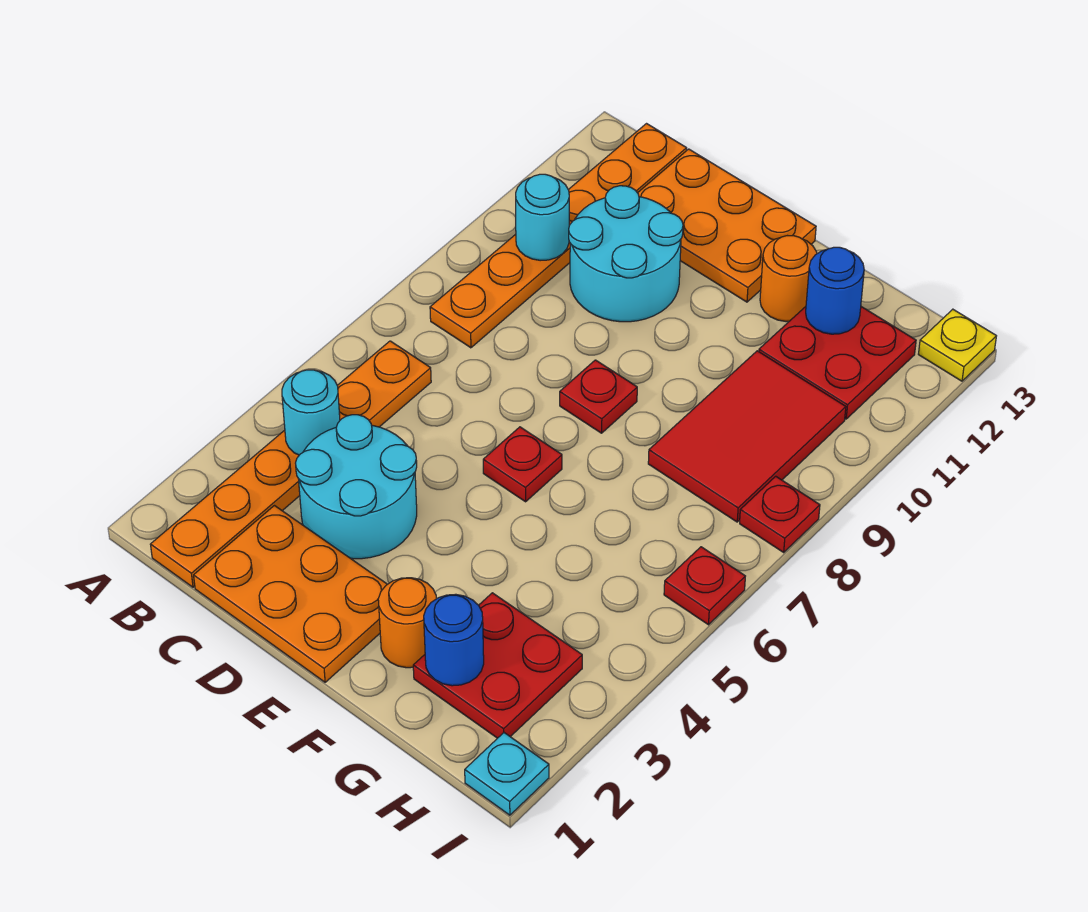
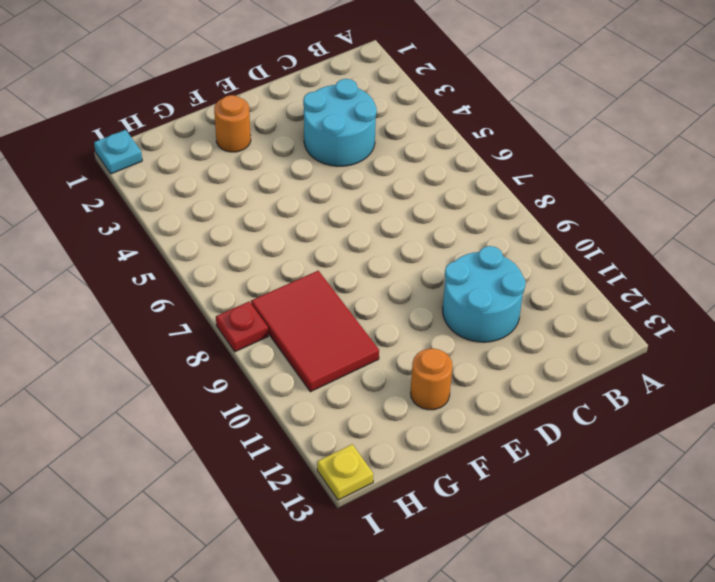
none -> orange plate B1:B6 level 1
none -> orange plate B8:B13 level 1
none -> orange plate C1:E2 level 1

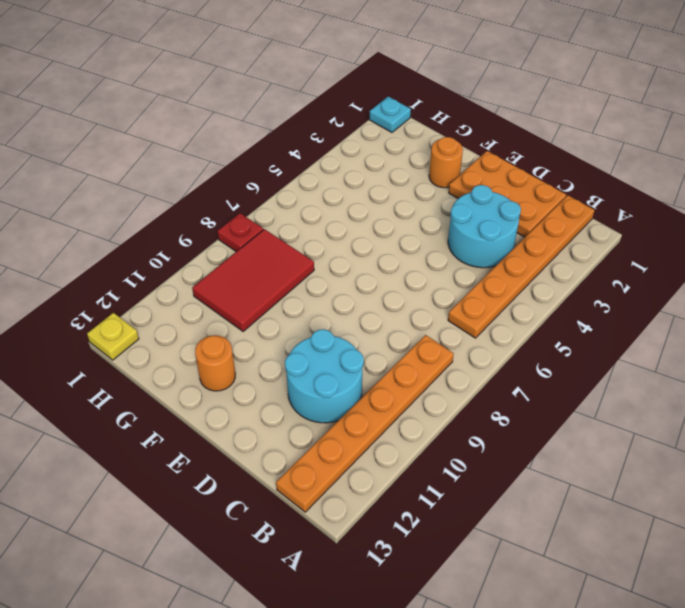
none -> orange plate C12:E13 level 1
none -> red plate E6 level 1
none -> red plate E8 level 1

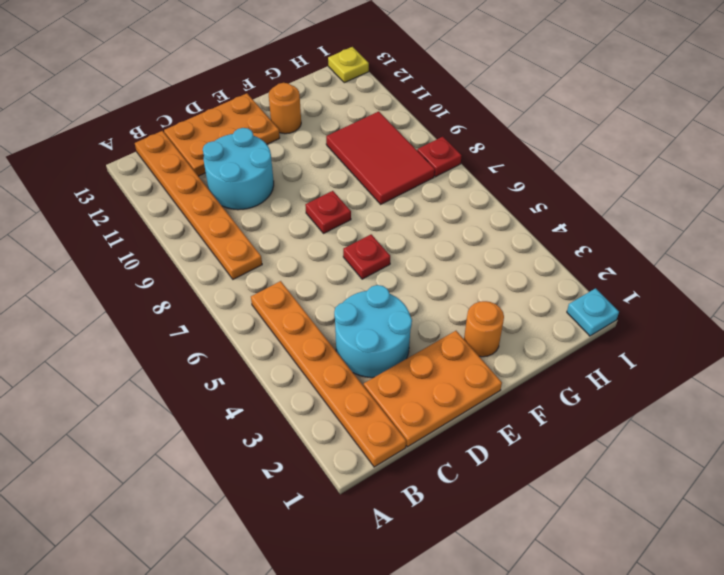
none -> red plate G2:H3 level 1
none -> red plate G11:H12 level 1
none -> red plate I6 level 1

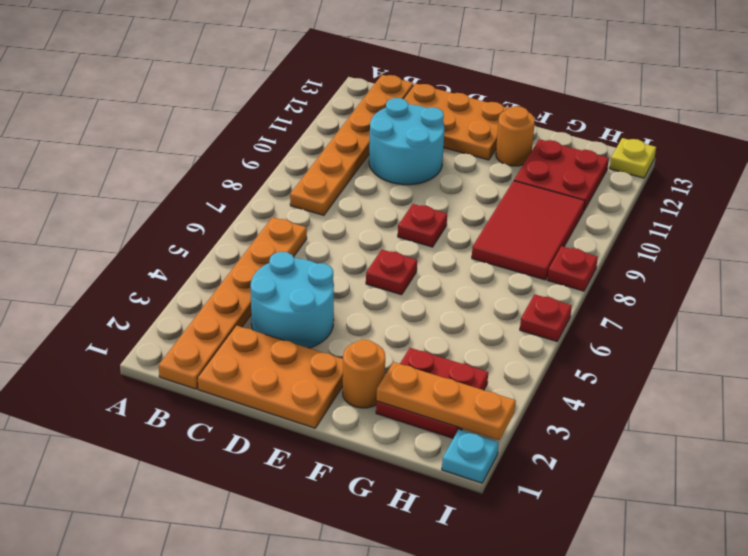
orange plate G2:I2 level 2 -> blue round brick G2 level 2
none -> cyan round brick B4 level 2
none -> cyan round brick B10 level 2
none -> blue round brick G12 level 2

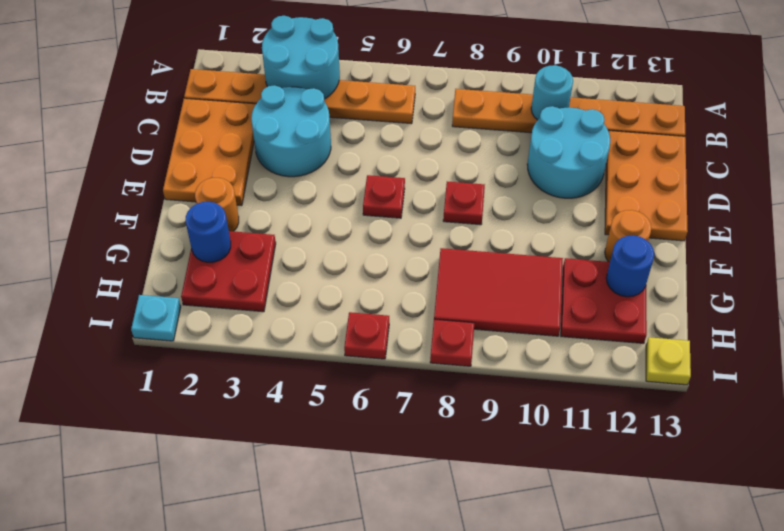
cyan round brick A3:B4 level 2 -> cyan round brick B4 level 2

